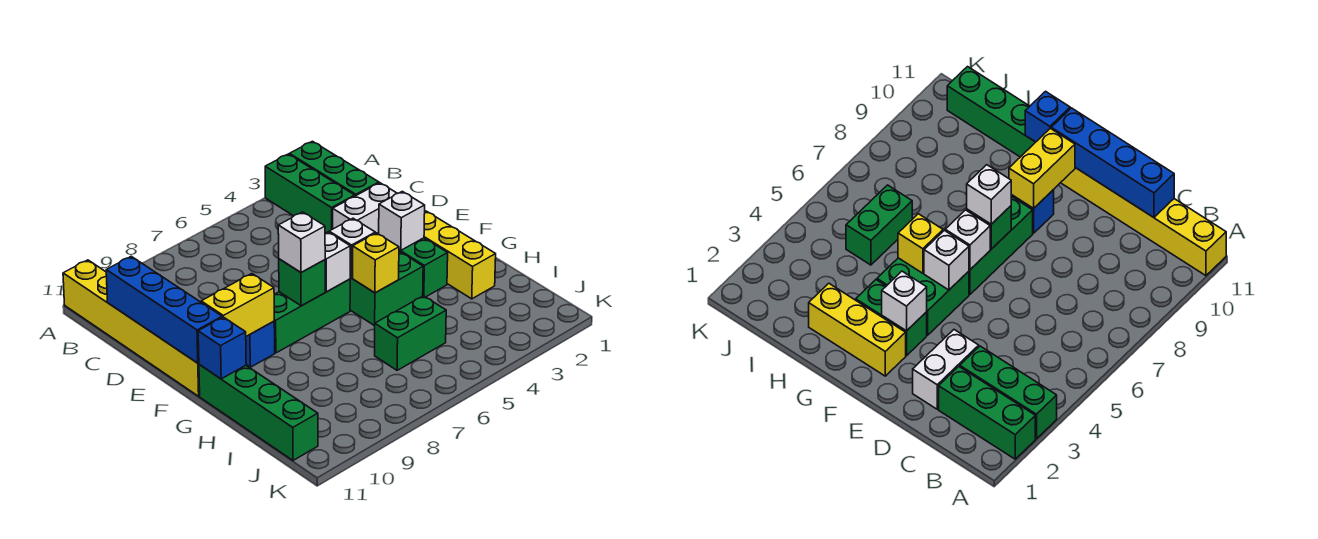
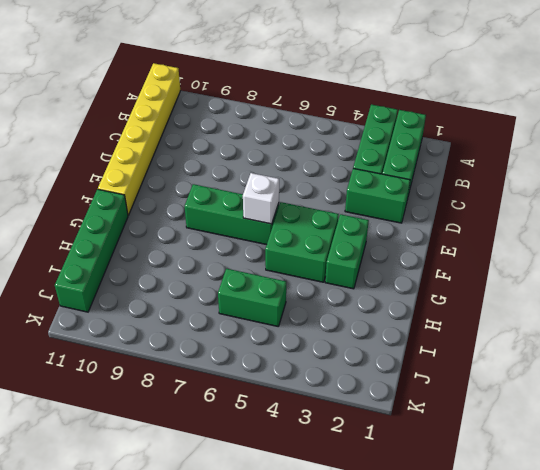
green brick D2:D3 level 1 -> white brick D2:D3 level 1
none -> yellow brick F2:H2 level 1
none -> blue brick F9 level 1
none -> blue brick C11:F11 level 2

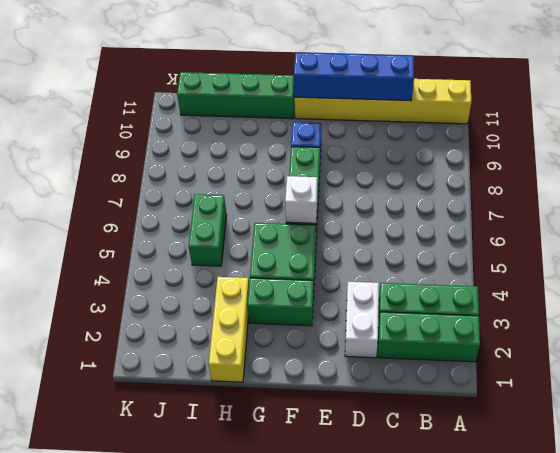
yellow brick H1:H3 level 1 -> yellow brick F2:H2 level 1
none -> white brick F3 level 2
none -> white brick F5 level 2
none -> green brick F7 level 2

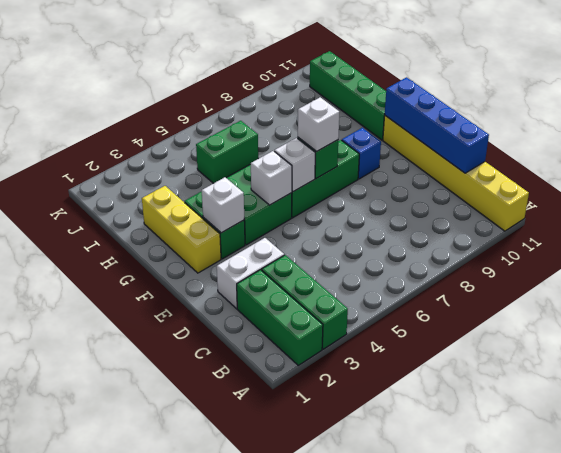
none -> yellow brick F9:F10 level 2
none -> yellow brick G5 level 2
none -> blue brick G11 level 2

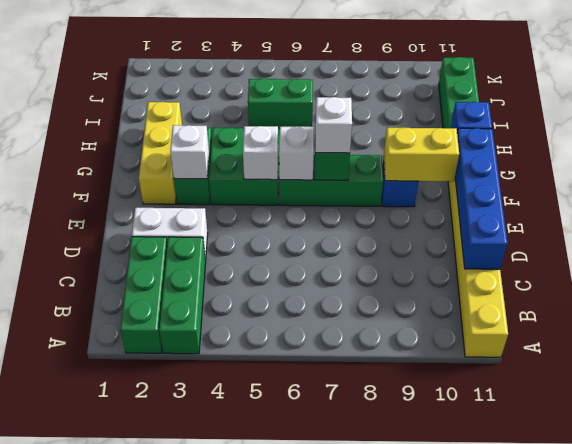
none -> yellow brick G5 level 2

